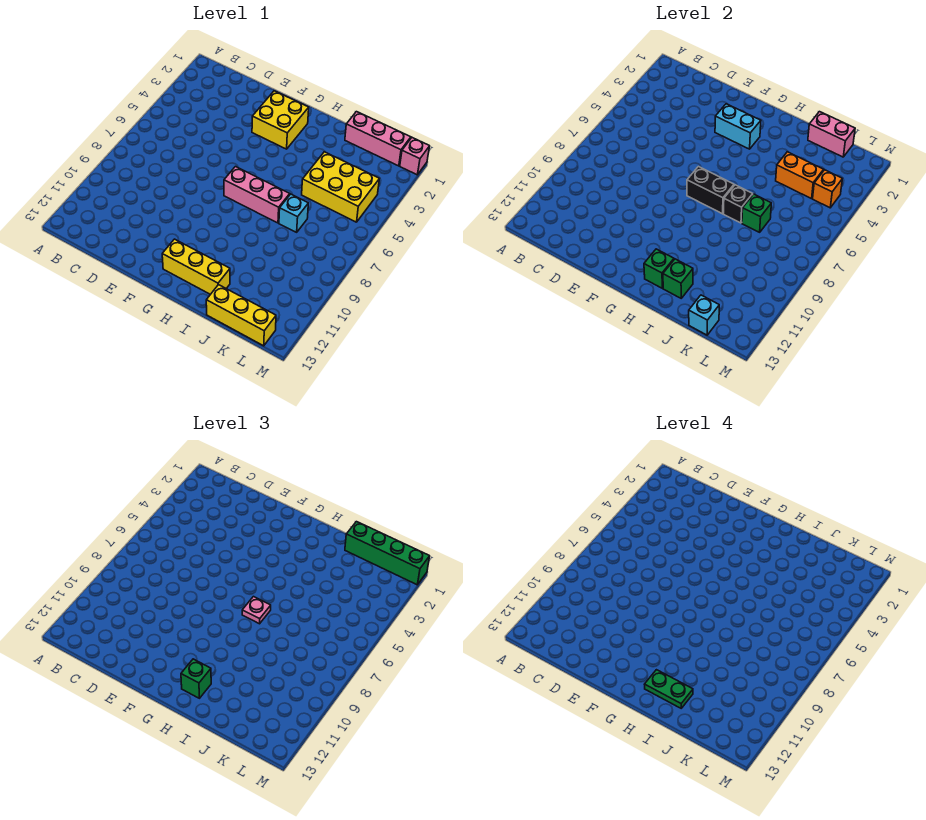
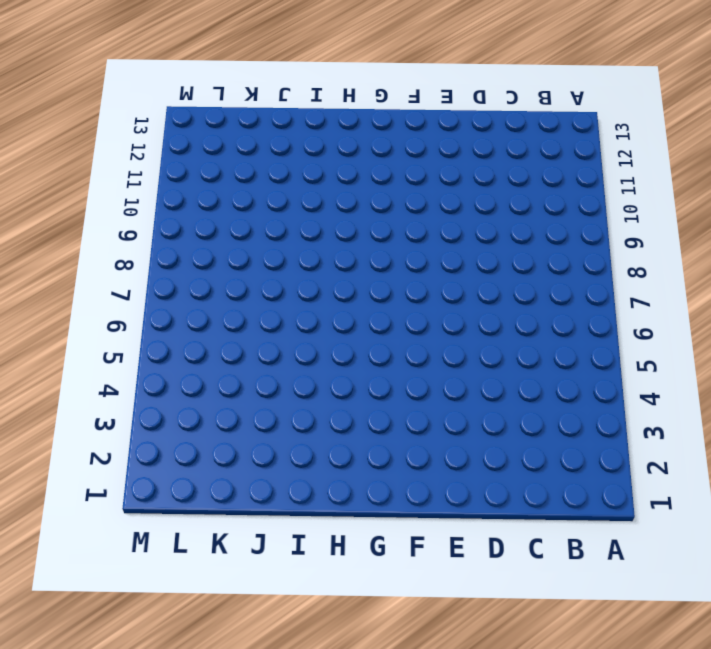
none -> yellow brick F2:G3 level 1
none -> pink brick G7:I7 level 1
none -> yellow brick G12:I12 level 1

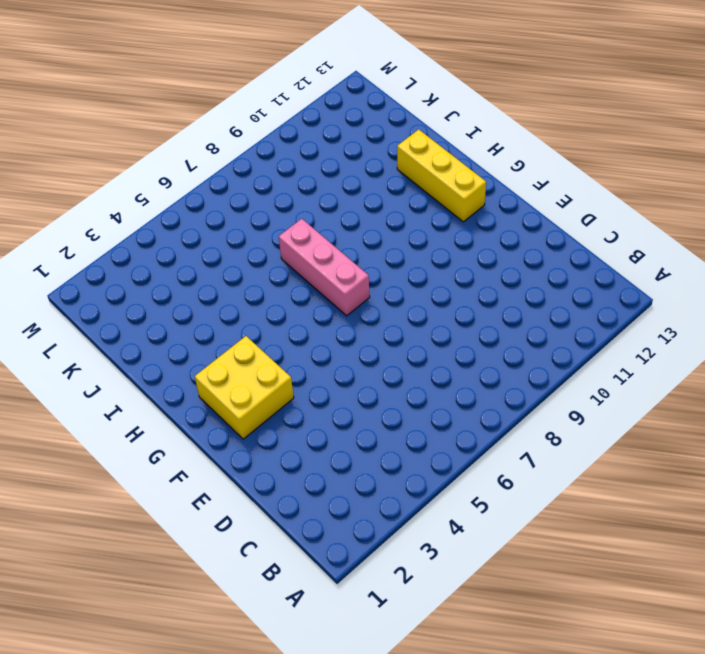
none -> pink brick J1:L1 level 1
none -> yellow brick J4:L5 level 1
none -> cyan brick J7 level 1

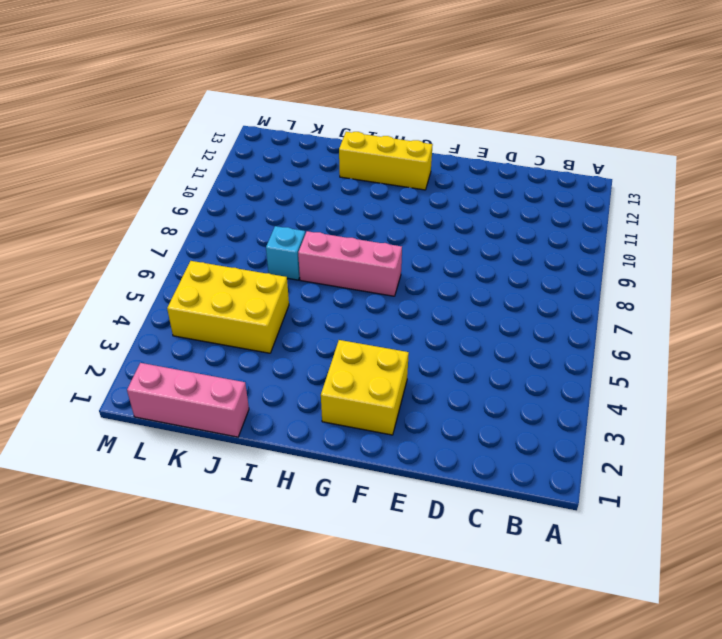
none -> yellow brick J13:L13 level 1
none -> pink brick M1 level 1
none -> cyan brick F3:G3 level 2

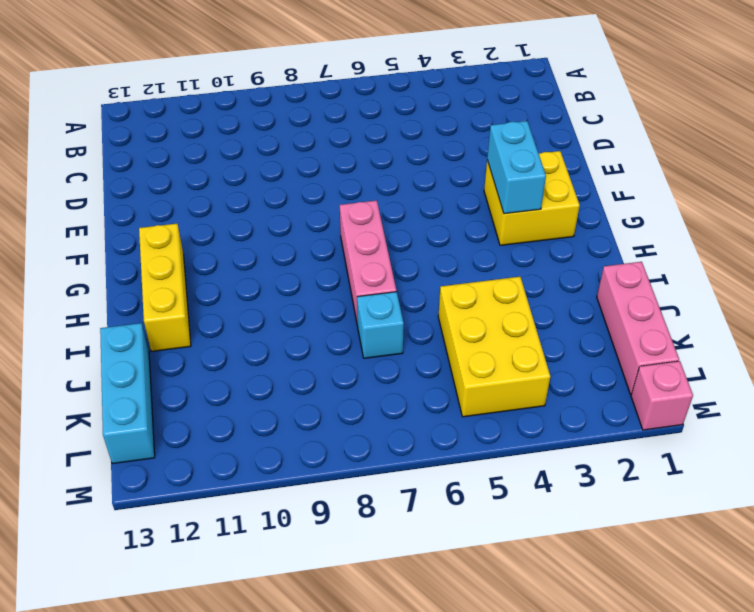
cyan brick J13:L13 level 1 -> yellow brick J13:L13 level 1
none -> black brick G7:H7 level 2
none -> green brick H12 level 2
none -> black brick I7 level 2

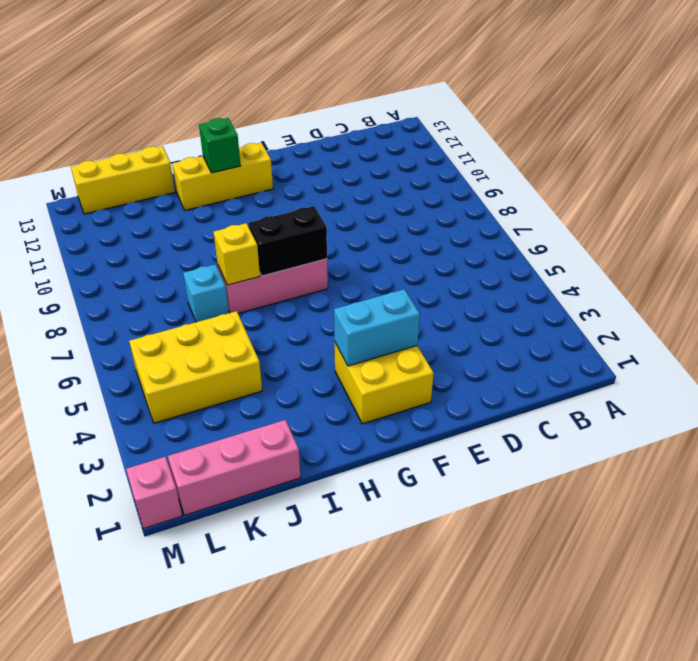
yellow brick I7 level 2 -> black brick I7 level 2
none -> green brick I12 level 2
none -> pink brick J1:K1 level 2
none -> orange brick J4:K4 level 2

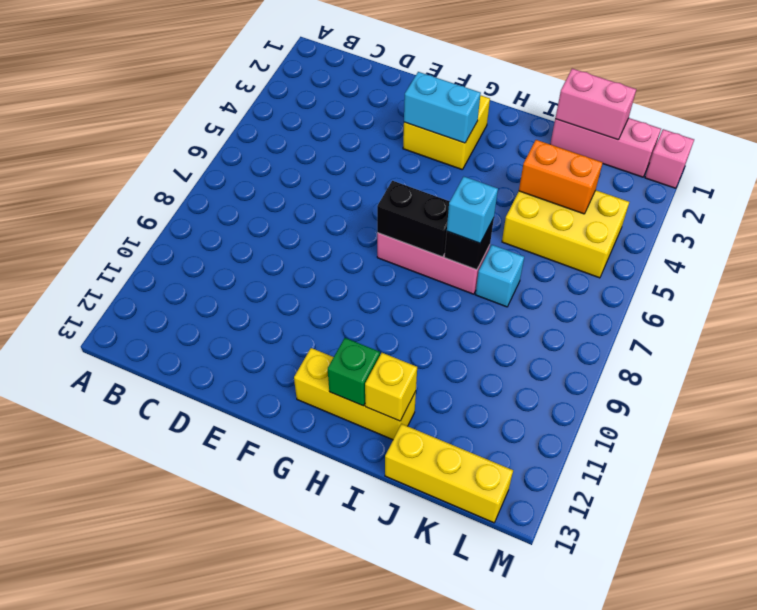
cyan brick I7 level 3 -> cyan brick K13 level 2
yellow brick I12 level 2 -> green brick I12 level 2
none -> green brick J7 level 2
none -> orange brick L4 level 2
none -> pink plate H7 level 3

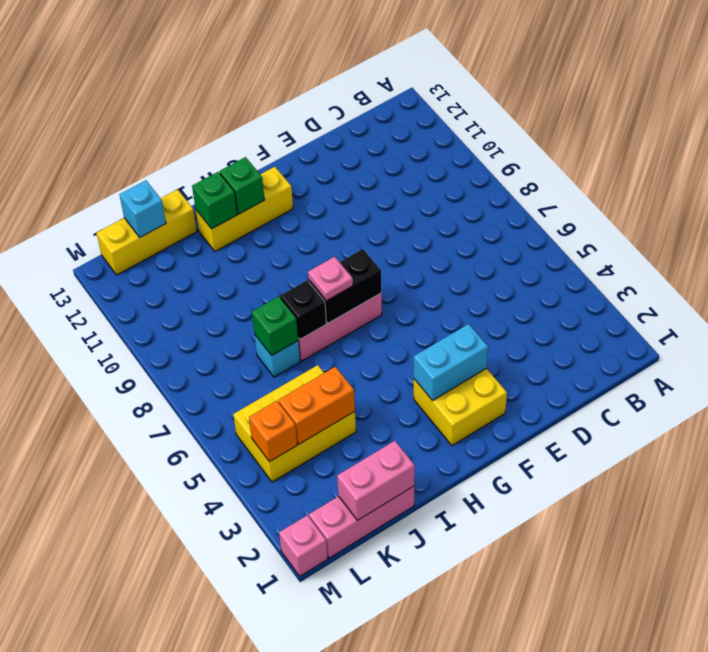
none -> green brick H12 level 3
none -> green brick J1:M1 level 3
none -> green plate H12:I12 level 4

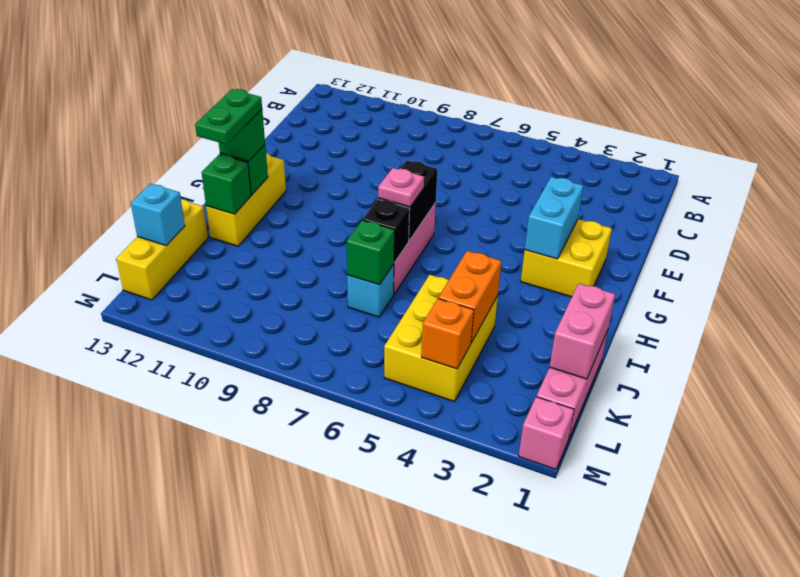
none -> green brick J1:M1 level 3

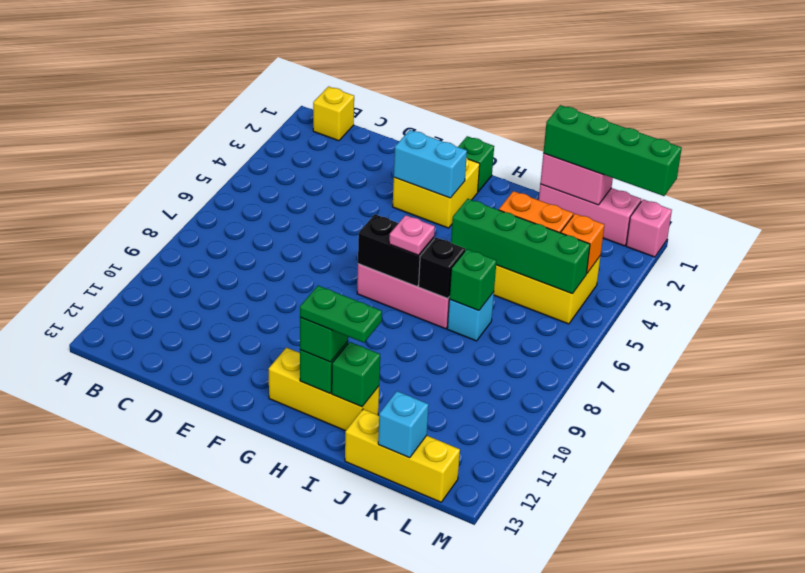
yellow brick B1 level 1 -> none
green brick G1 level 1 -> none
green brick I5:L5 level 2 -> none

